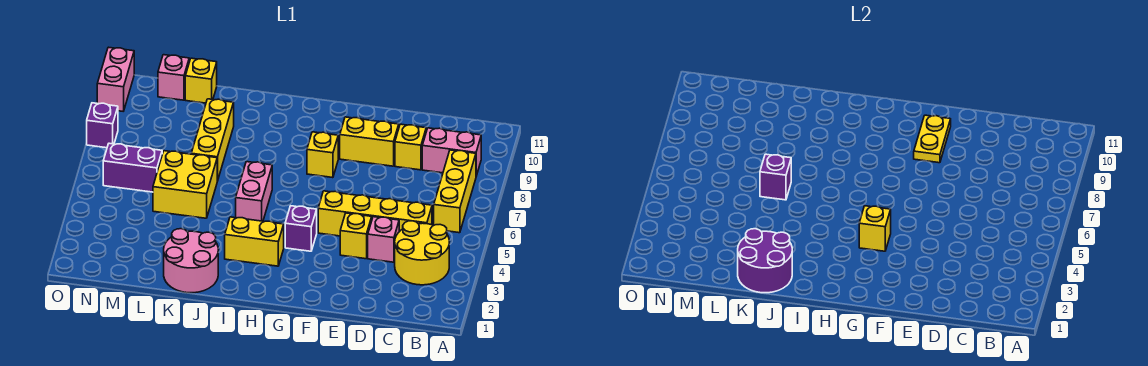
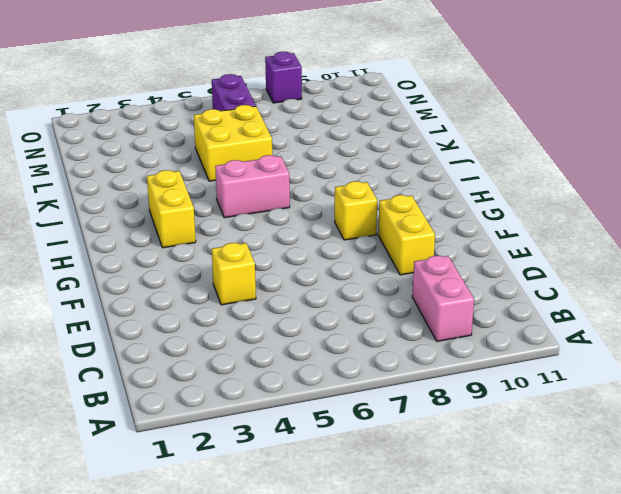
none -> yellow round brick B3:C4 level 1
none -> yellow brick B6:B8 level 1
none -> yellow brick C5:F5 level 1

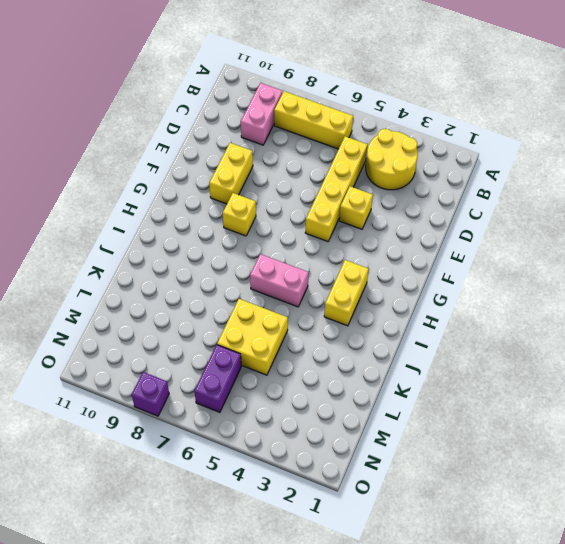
none -> pink brick D4 level 1
none -> yellow brick D9 level 1
none -> purple brick G4 level 1

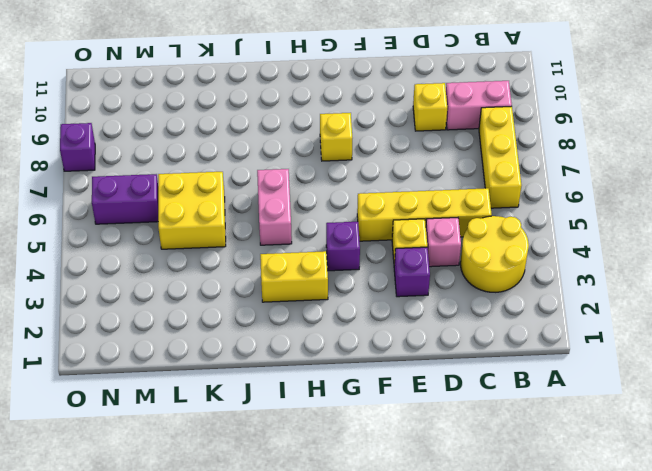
purple brick E3 level 1 -> purple brick K6 level 2
none -> yellow brick E9:F9 level 1
none -> pink round brick J1:K2 level 1
none -> yellow brick K7:K9 level 1

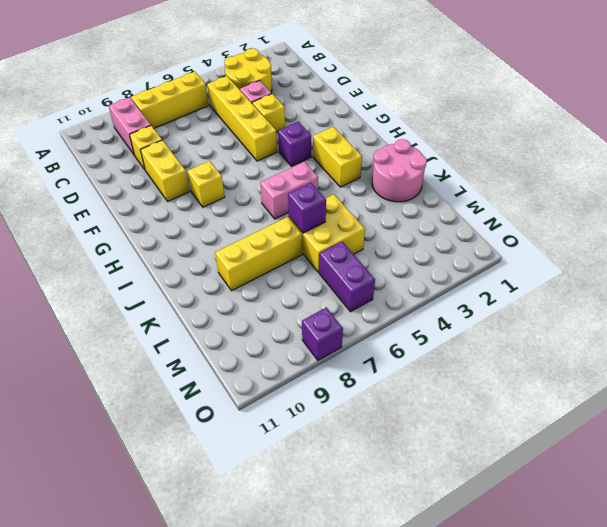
none -> yellow brick L11 level 1
none -> pink brick M11 level 1
none -> pink brick O10:O11 level 1

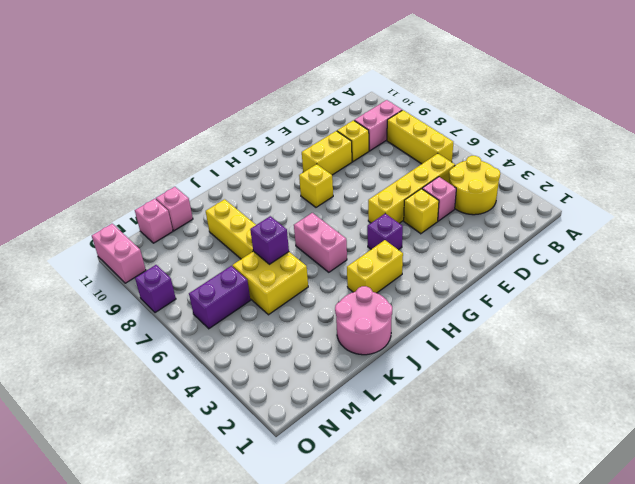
pink brick L11 level 1 -> yellow brick L11 level 1
none -> yellow plate F9:F10 level 2
none -> yellow brick G4 level 2
none -> purple round brick J1:K2 level 2

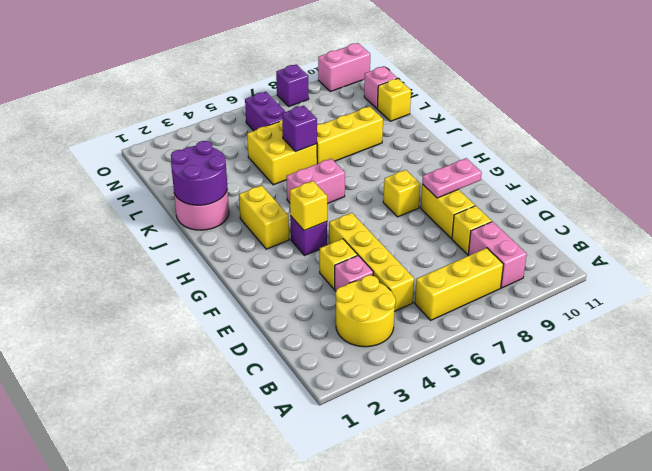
pink plate F9:F10 level 2 -> yellow plate F9:F10 level 2

